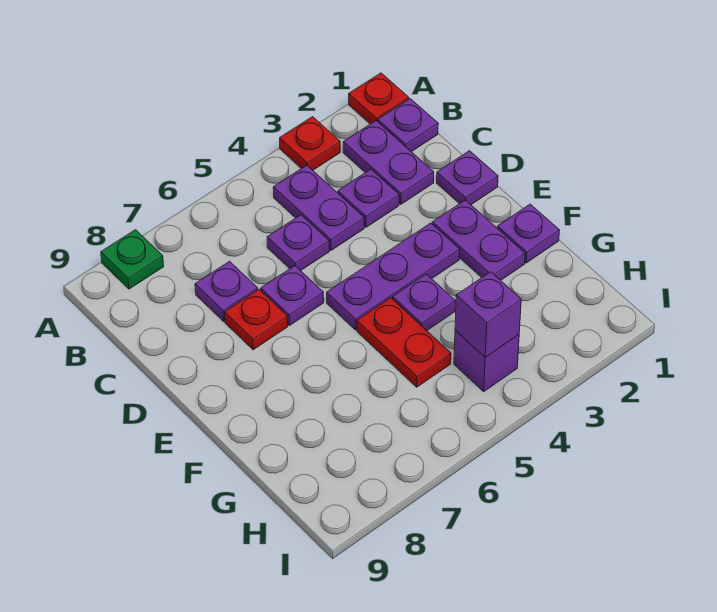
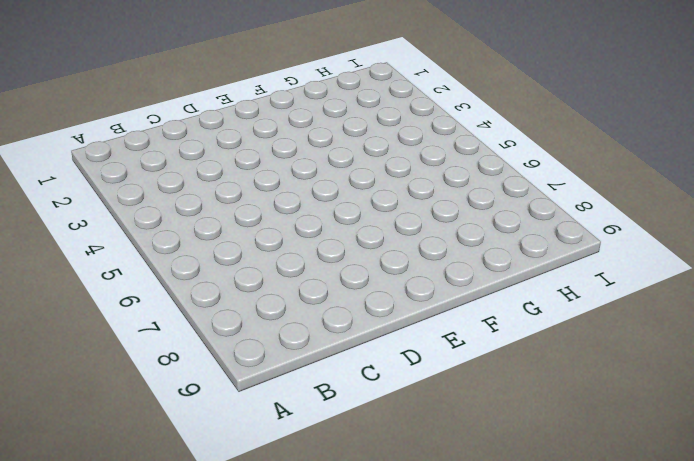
none -> red plate A1 level 1
none -> red plate A3 level 1
none -> green plate A8 level 1

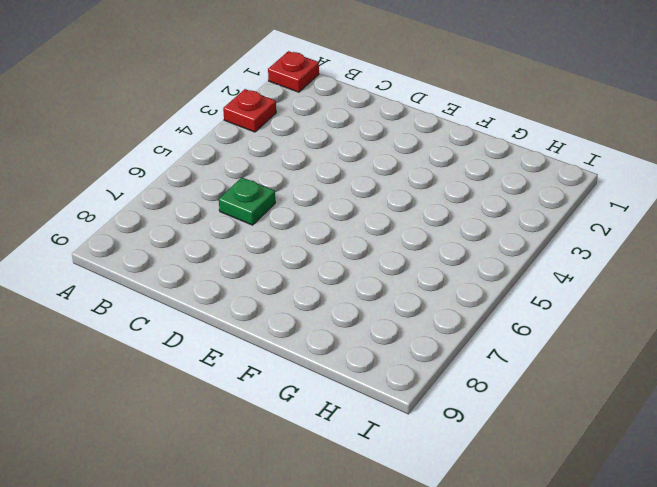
green plate C6 level 1 -> green plate A8 level 1
none -> purple plate B1 level 1
none -> purple plate B2:C2 level 1
none -> purple plate B4:C4 level 1

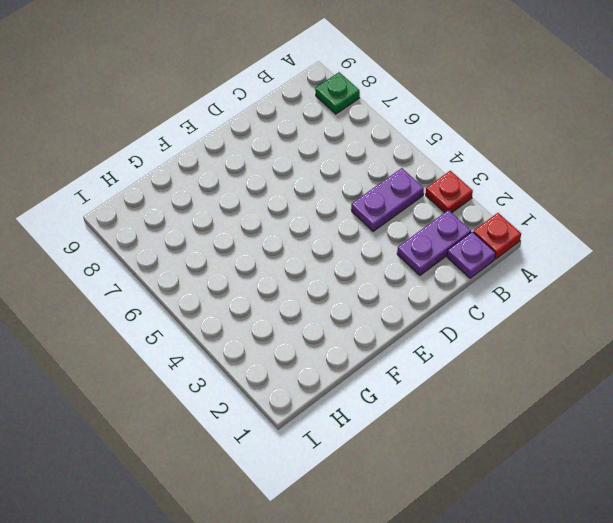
none -> purple plate C3 level 1
none -> purple plate C5 level 1
none -> purple plate C7 level 1

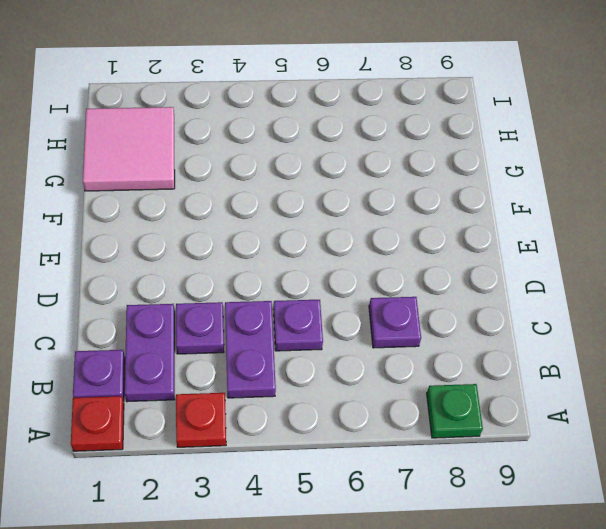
pink tile G1:H2 level 1 -> none
none -> purple plate D1 level 1
none -> purple plate D6 level 1
none -> red plate D7 level 1

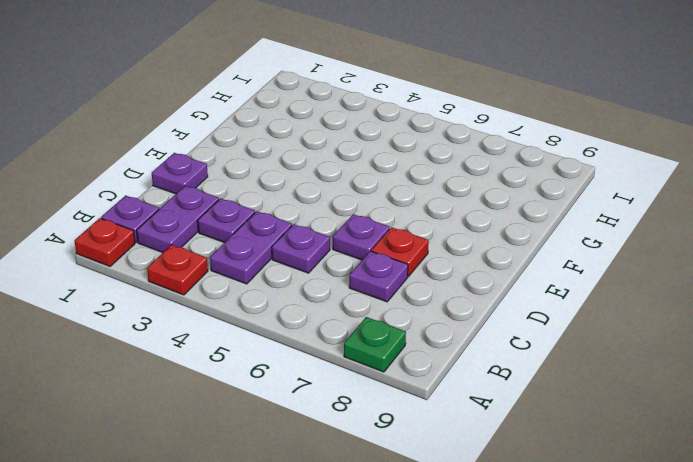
none -> purple plate E2:F2 level 1
none -> purple plate E3:E5 level 1
none -> purple plate F1 level 1

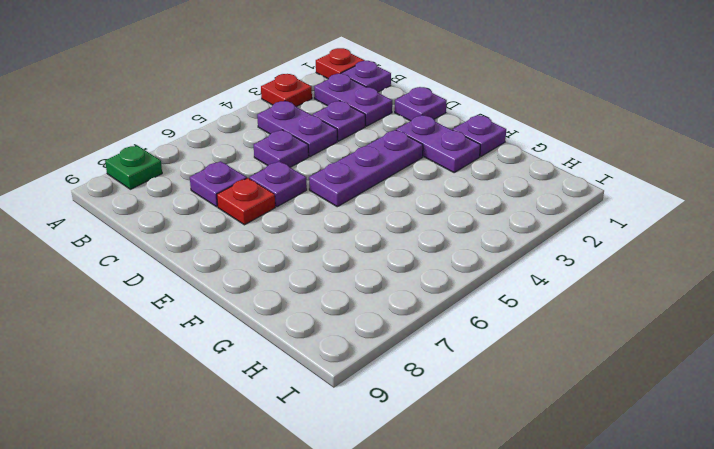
none -> purple plate F4 level 1
none -> red plate F5:G5 level 1
none -> purple brick H4 level 1

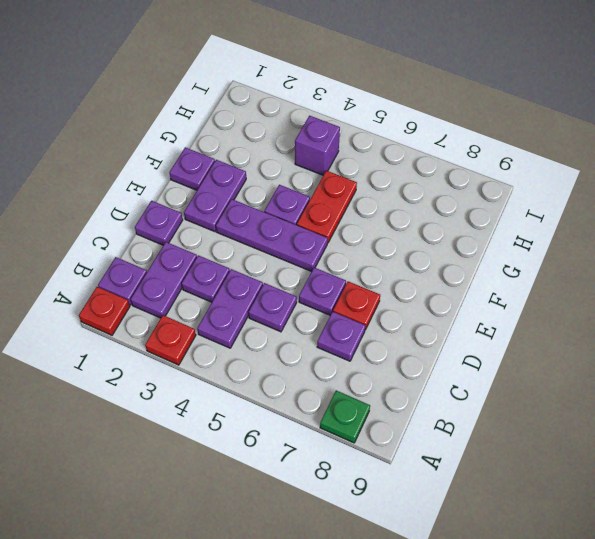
none -> purple brick H4 level 2

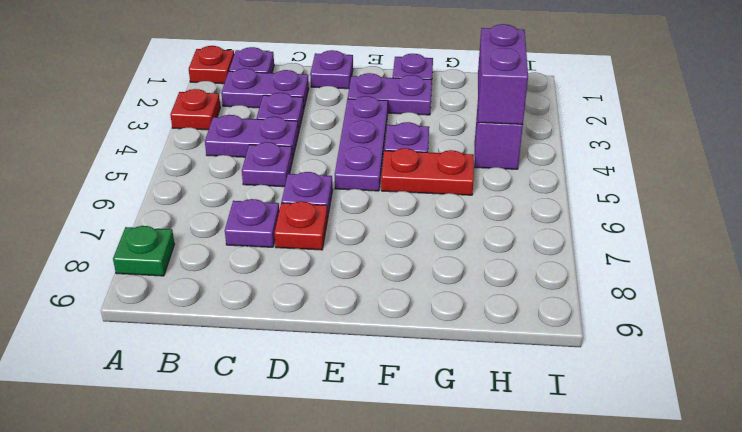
purple brick H3:H4 level 2 -> purple brick H4 level 2

